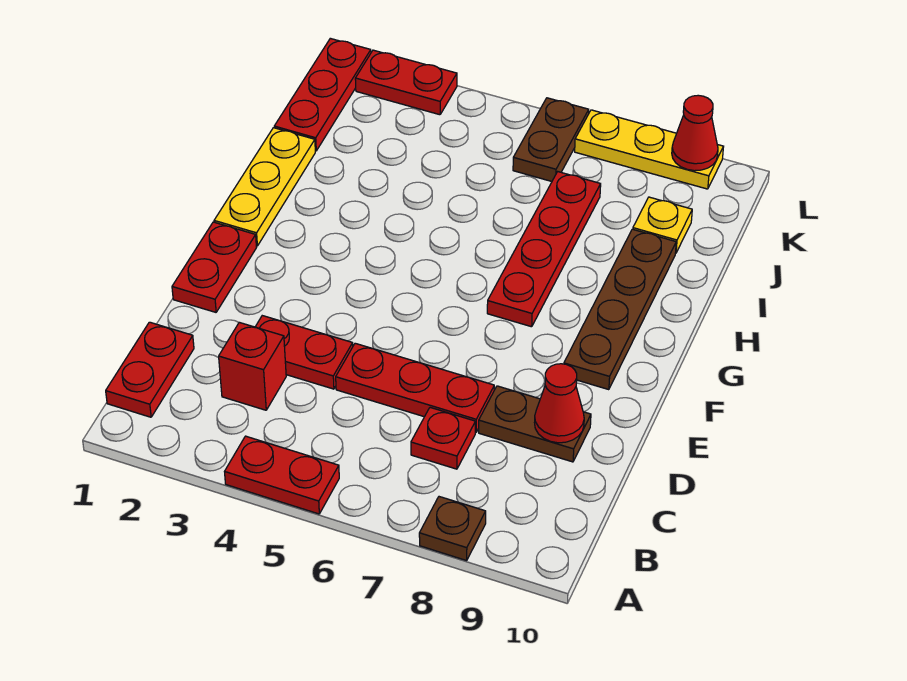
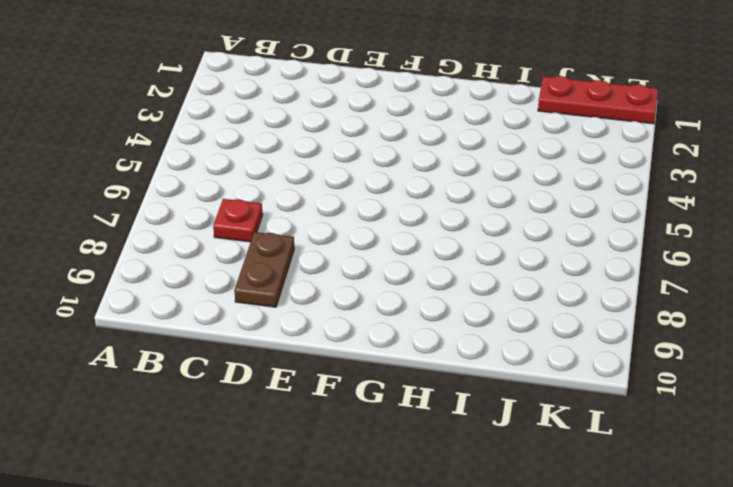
none -> red plate A4:A5 level 1
none -> brown plate A8 level 1
none -> red plate B1:C1 level 1

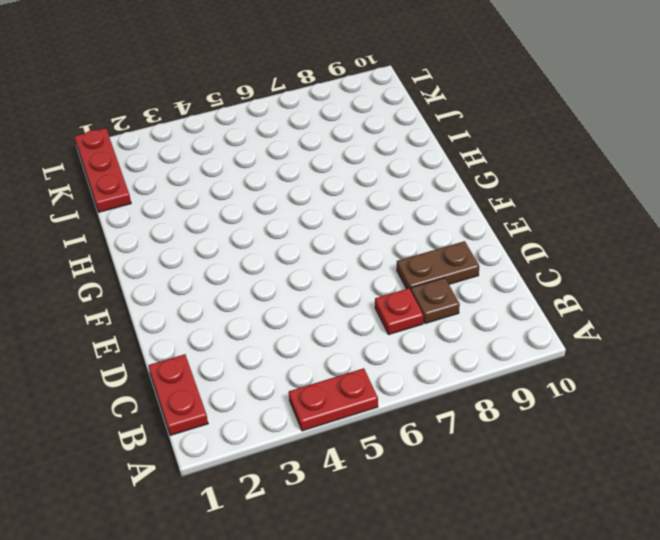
brown plate C8 level 1 -> brown plate A8 level 1
none -> red brick C3 level 1
none -> red plate D3:D4 level 1
none -> red plate D5:D7 level 1

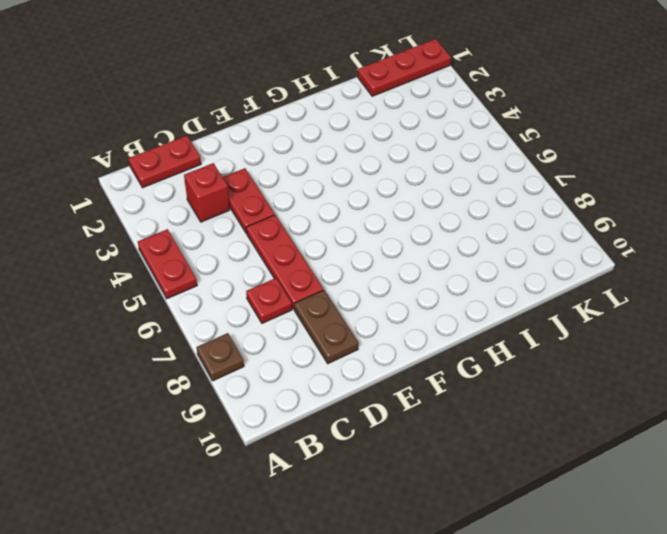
none -> red plate E1:F1 level 1
none -> brown plate F9:I9 level 1
none -> yellow plate G1:I1 level 1

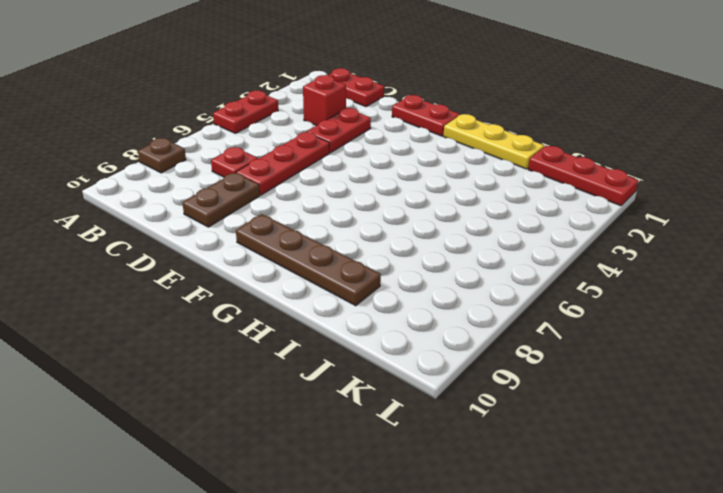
none -> red plate G7:J7 level 1
none -> yellow plate J9 level 1
none -> brown plate K6:L6 level 1

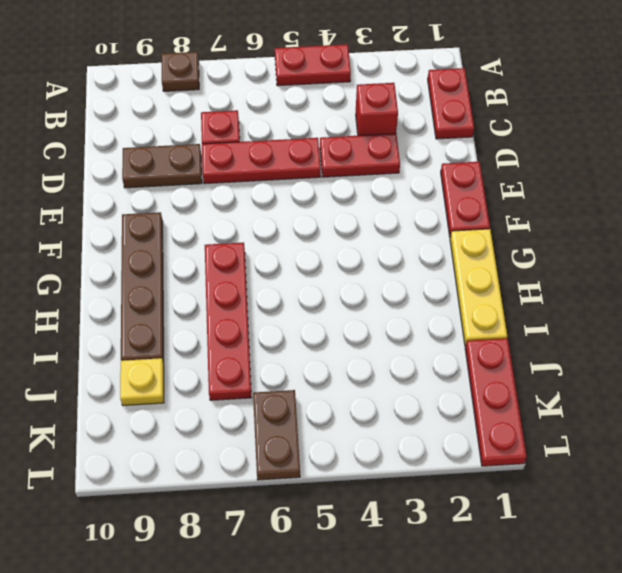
none -> red plate L2:L3 level 1
none -> yellow plate L7:L9 level 1
none -> red cone D9 level 2

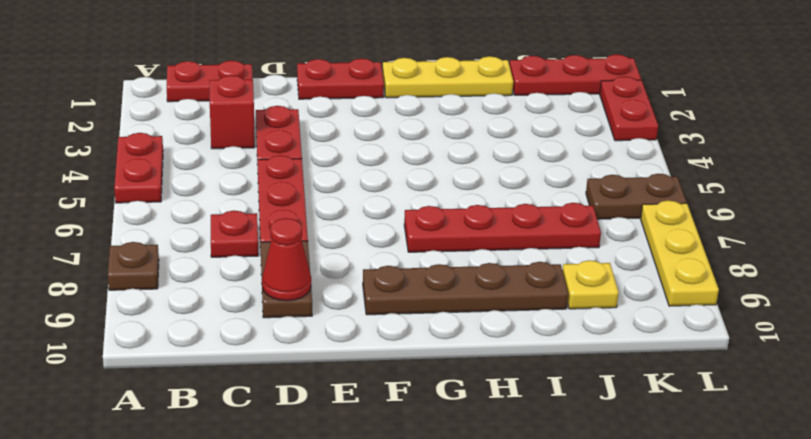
none -> red cone L9 level 2

